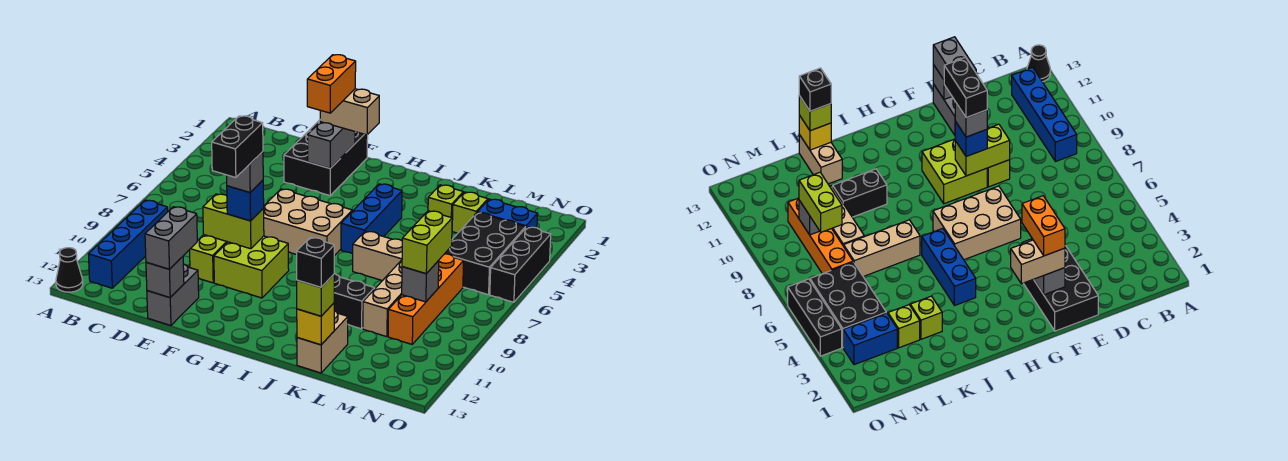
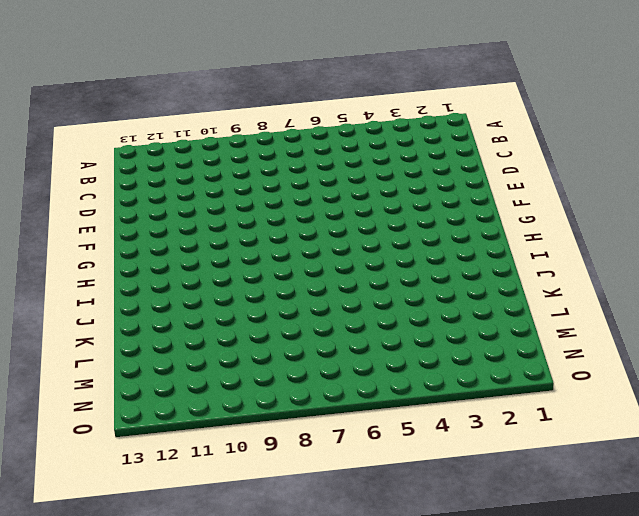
none -> black cone A13 level 1
none -> blue brick B9:B12 level 1
none -> black brick E1:F3 level 1
none -> lime brick E9:E10 level 1

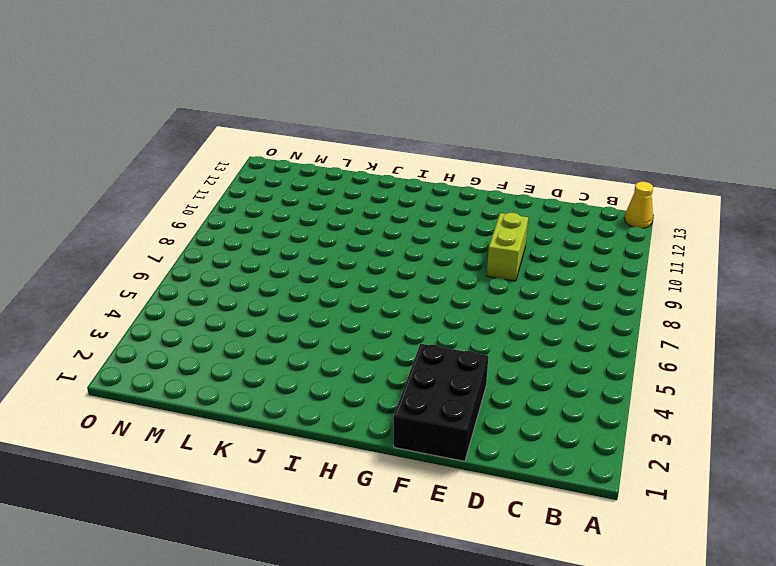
yellow cone A13 level 1 -> black cone A13 level 1
none -> blue brick B9:B12 level 1
none -> grey brick E12:E13 level 1
none -> tan brick F6:H7 level 1
none -> lime brick F9:G10 level 1

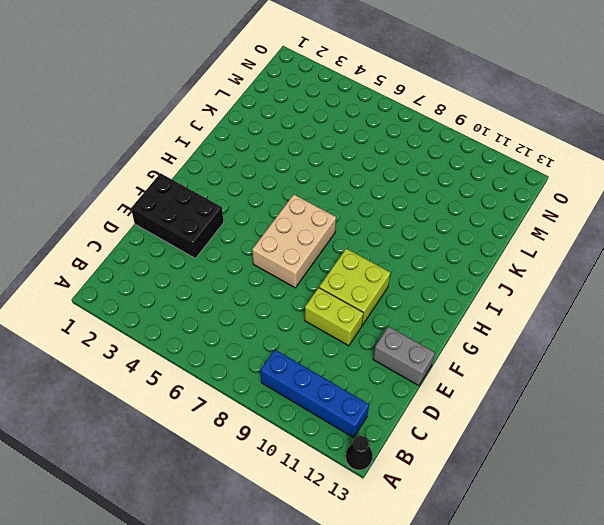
none -> blue brick I4:I6 level 1
none -> tan brick J7:L7 level 1
none -> black brick J10:K10 level 1
none -> lime brick K3 level 1

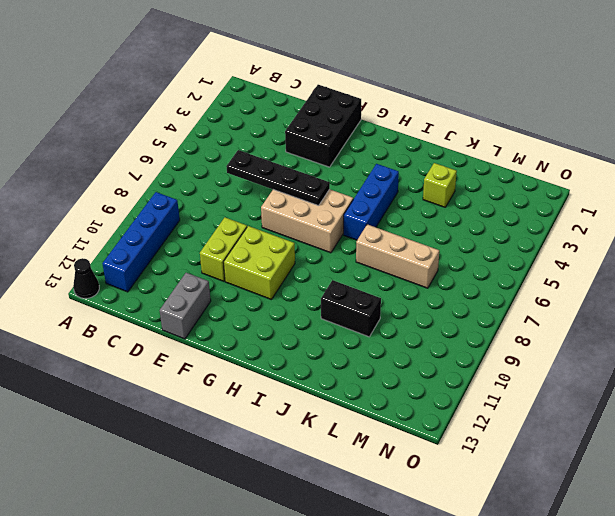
black plate D6:G6 level 2 -> none
none -> tan brick K12:K13 level 1
none -> lime brick L3 level 1
none -> tan brick L8:L10 level 1
none -> blue brick M3:N3 level 1

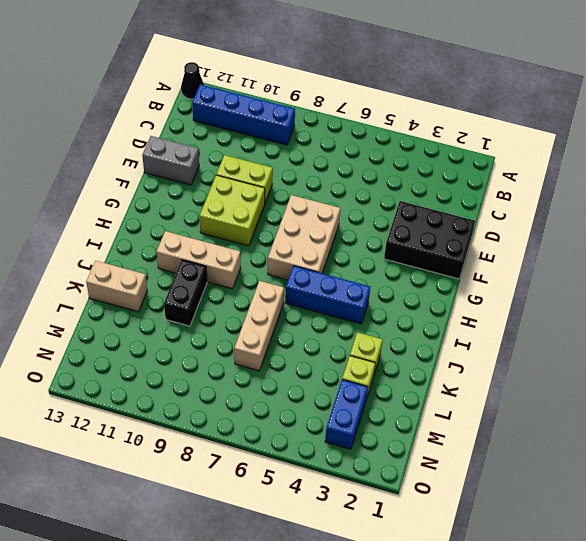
tan brick I9:I11 level 1 -> tan brick L8:L10 level 1
none -> black brick M4:N6 level 1
none -> orange brick M7:M10 level 1
none -> black brick O4:O6 level 1
none -> lime brick E9:F9 level 2

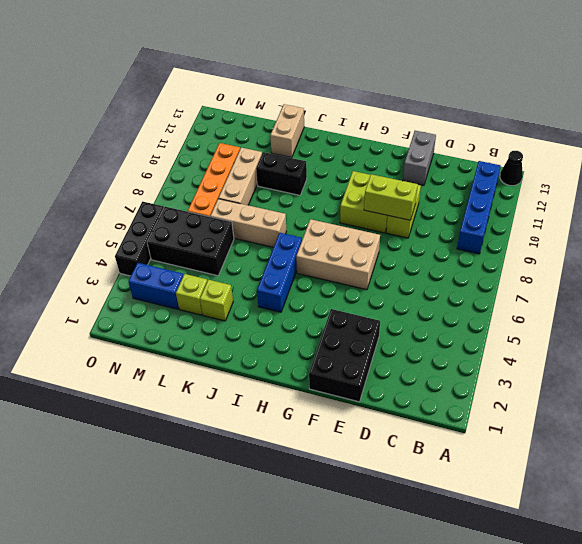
black brick L5:N6 level 1 -> black brick M4:N6 level 1
none -> grey brick E13 level 2
none -> grey brick F2:F3 level 2
none -> yellow brick K13 level 2
none -> grey brick M9 level 2

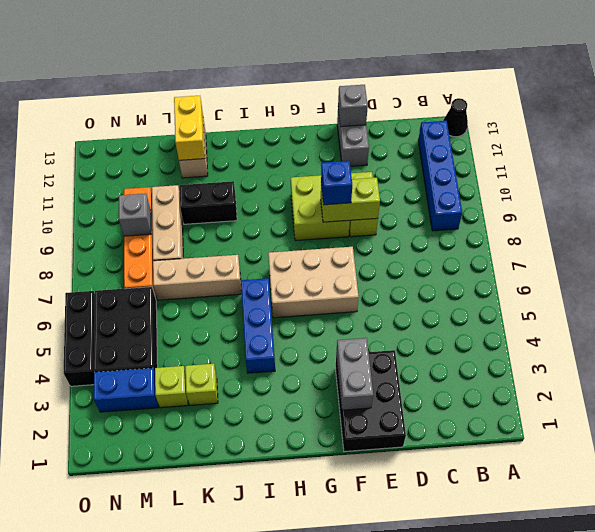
yellow brick K12:K13 level 2 -> yellow brick K13 level 2
none -> grey brick E12:E13 level 3
none -> tan brick F2:G2 level 3
none -> lime brick K13 level 3
none -> lime brick M8:M9 level 3

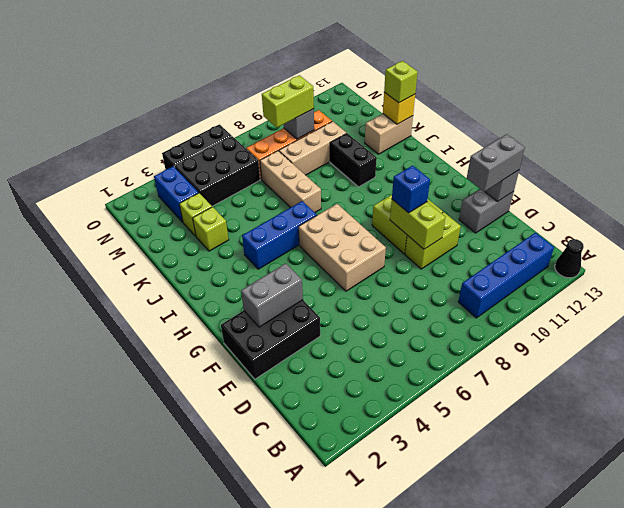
none -> tan brick F2:G2 level 3
none -> orange brick F2:F3 level 4
none -> grey brick F9 level 4
none -> black brick K13 level 4

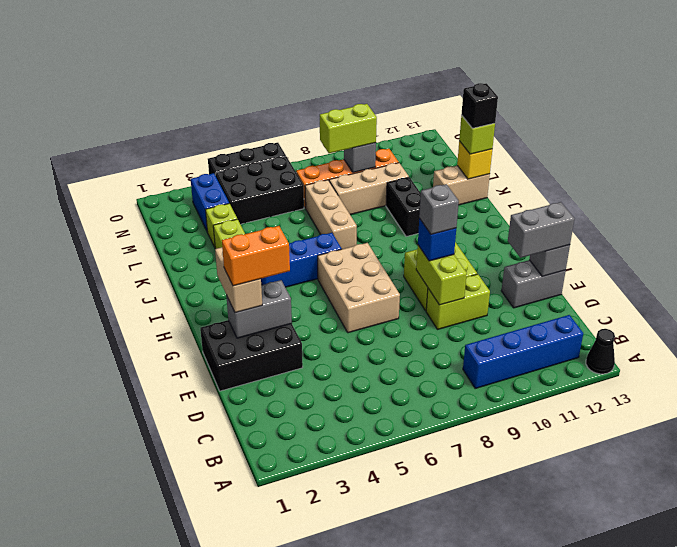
none -> black brick F9:F10 level 5

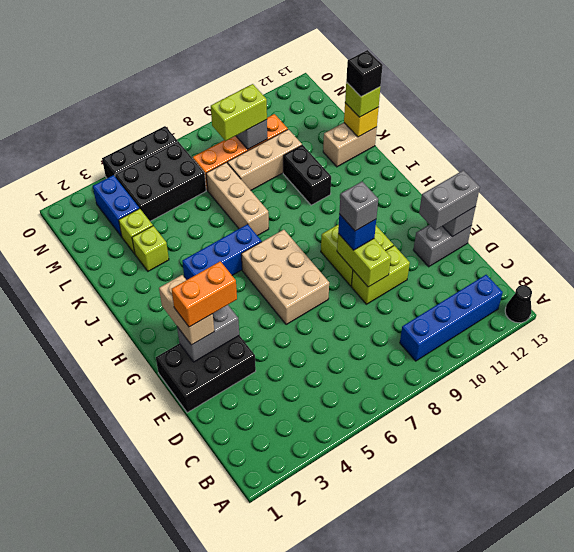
none -> black brick F9:F10 level 5

